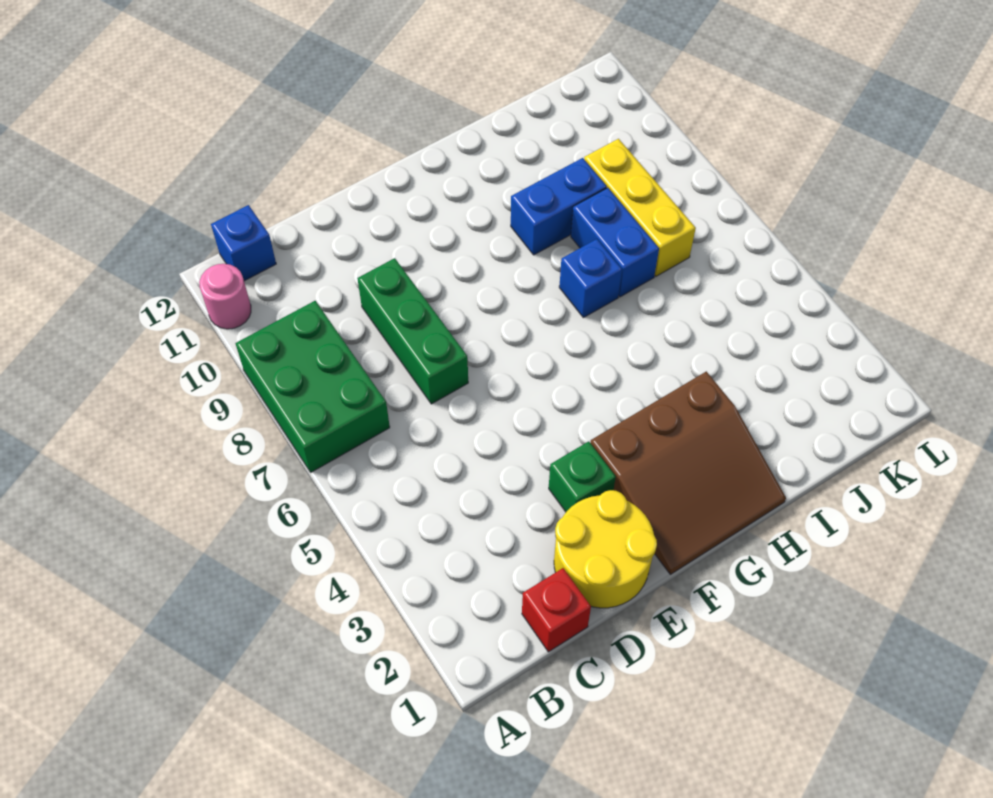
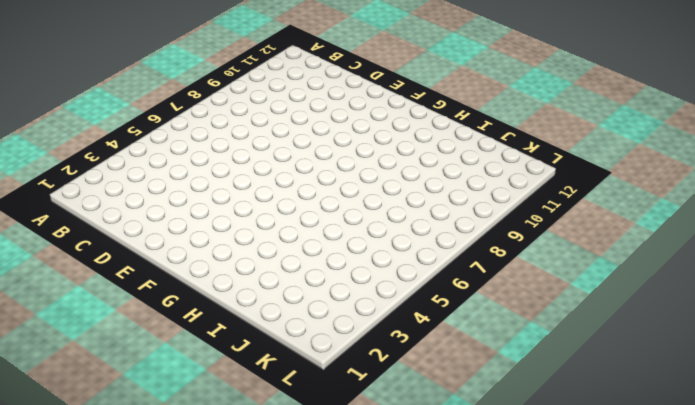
none -> green brick A7:B9 level 1
none -> pink round brick A11 level 1
none -> blue brick B12 level 1

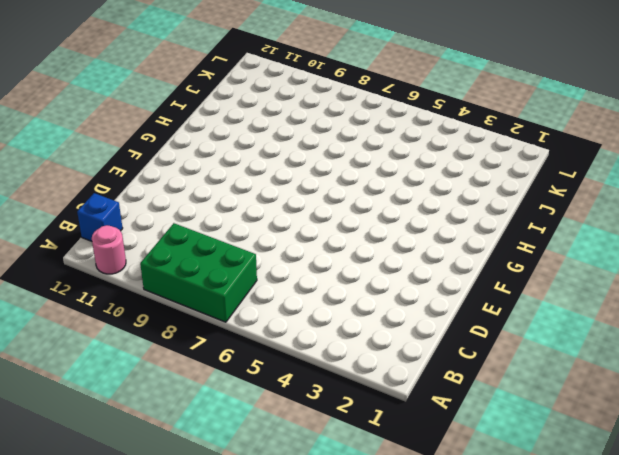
none -> red brick C1 level 1
none -> yellow round brick D1:E2 level 1
none -> green brick D7:D9 level 1

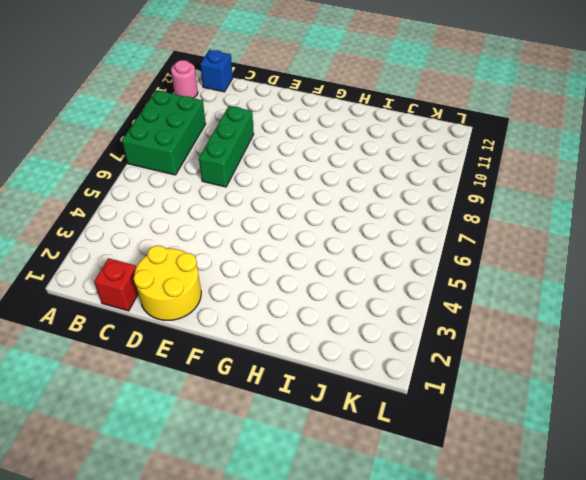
none -> green brick E3 level 1
none -> brown slope F1:H3 level 1 top 3
none -> blue brick H7 level 1

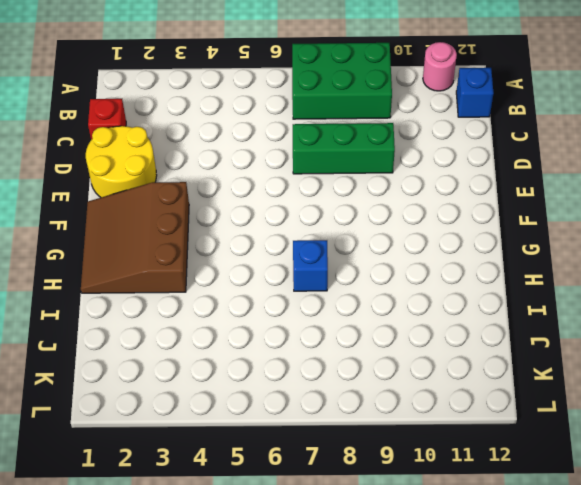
none -> green brick E3 level 1
none -> blue brick H9:I9 level 1
none -> blue brick I7:I8 level 1

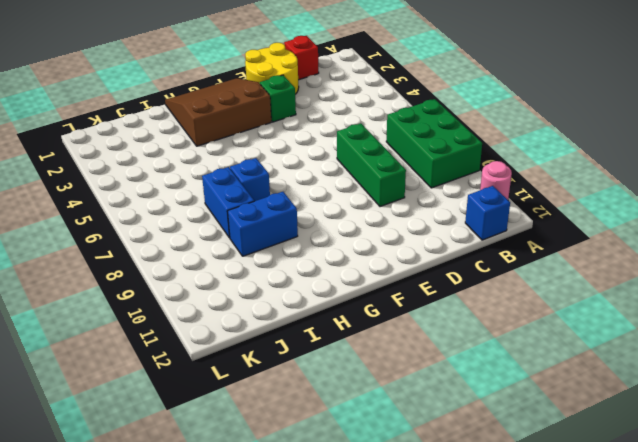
none -> yellow brick J7:J9 level 1

